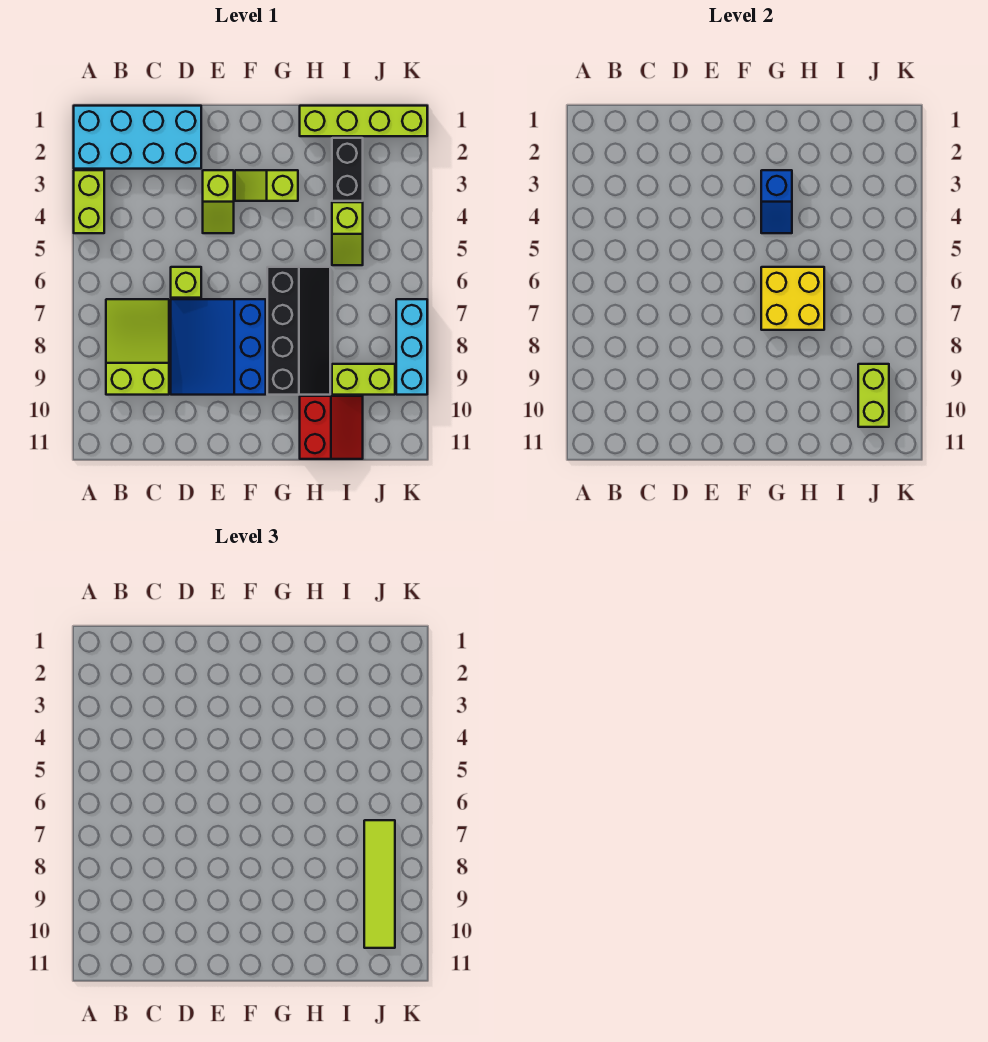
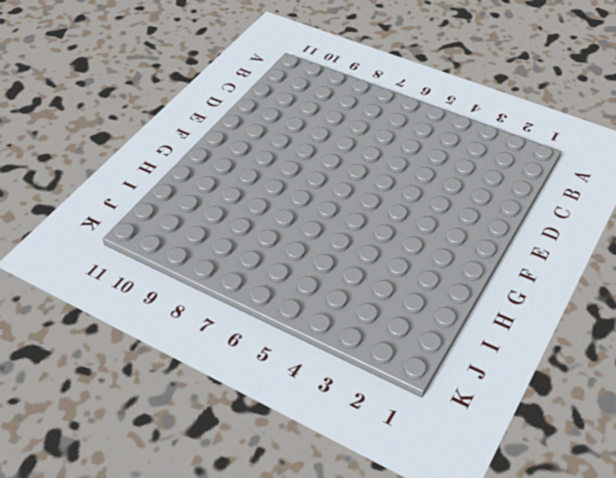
none -> cyan brick A1:D2 level 1
none -> lime brick A3:A4 level 1
none -> lime slope B7:C9 level 1 top 9

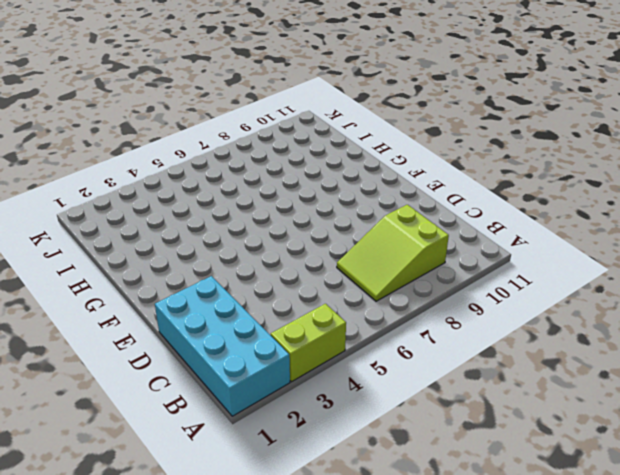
none -> lime brick D6 level 1
none -> blue slope D7:F9 level 1 top F
none -> lime slope E3:E4 level 1 top 3

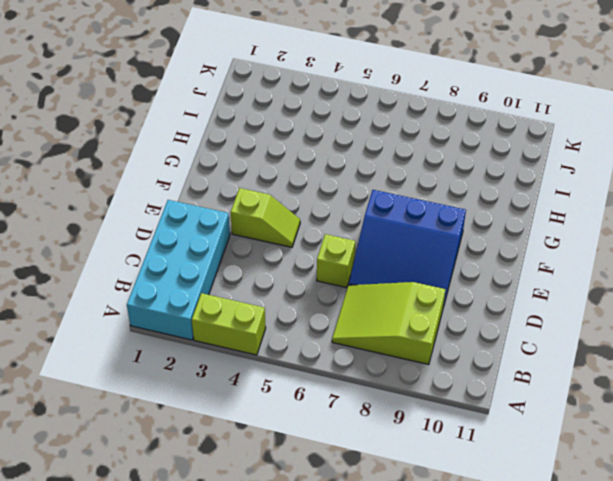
none -> lime slope F3:G3 level 1 top G
none -> black slope G6:H9 level 1 top G
none -> lime brick H1:K1 level 1

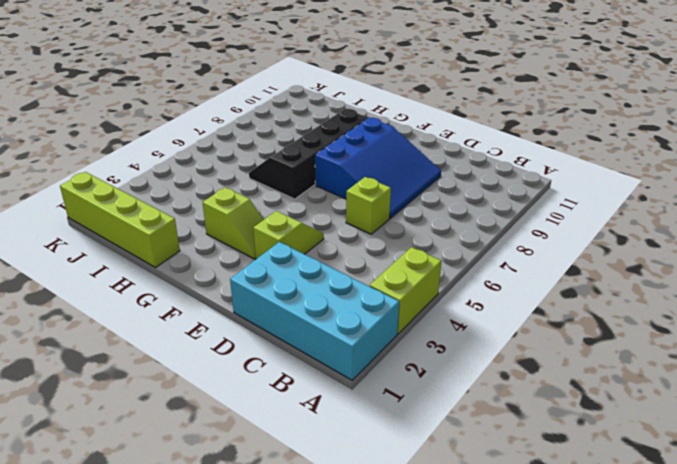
none -> lime slope B7:C9 level 1 top 9
none -> red slope H10:I11 level 1 top H
none -> black brick I2:I3 level 1

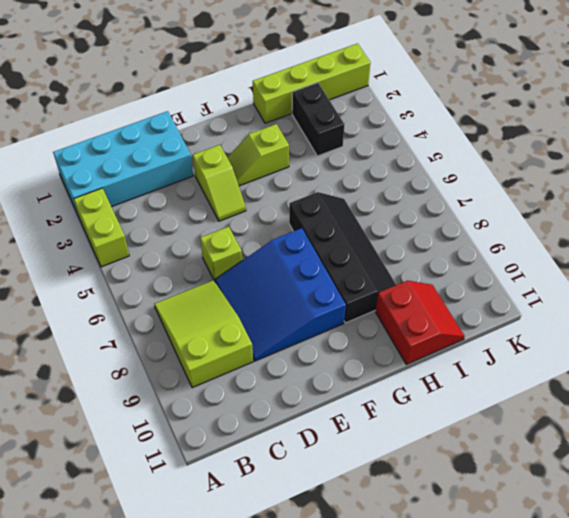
none -> lime slope I4:I5 level 1 top 4
none -> lime brick I9:J9 level 1
none -> cyan brick K7:K9 level 1

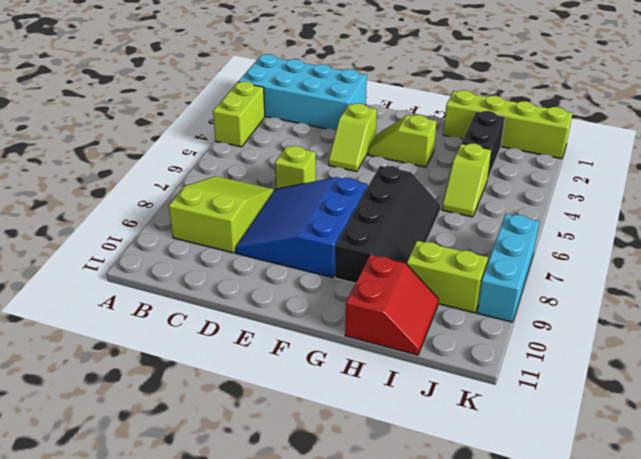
none -> blue slope G3:G4 level 2 top 3
none -> yellow brick G6:H7 level 2
none -> lime brick J9:J10 level 2

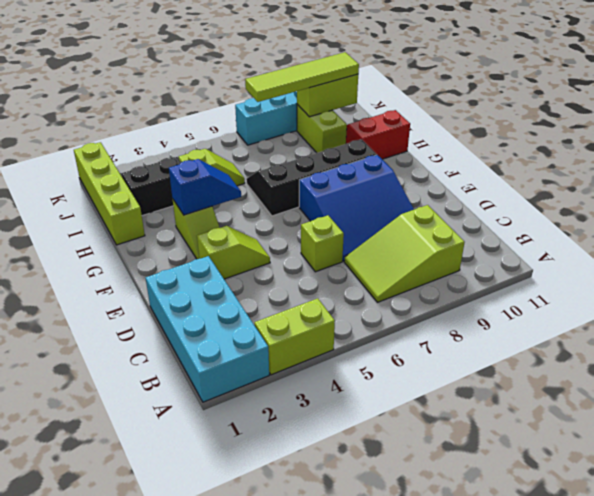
none -> yellow brick G6:H7 level 2

